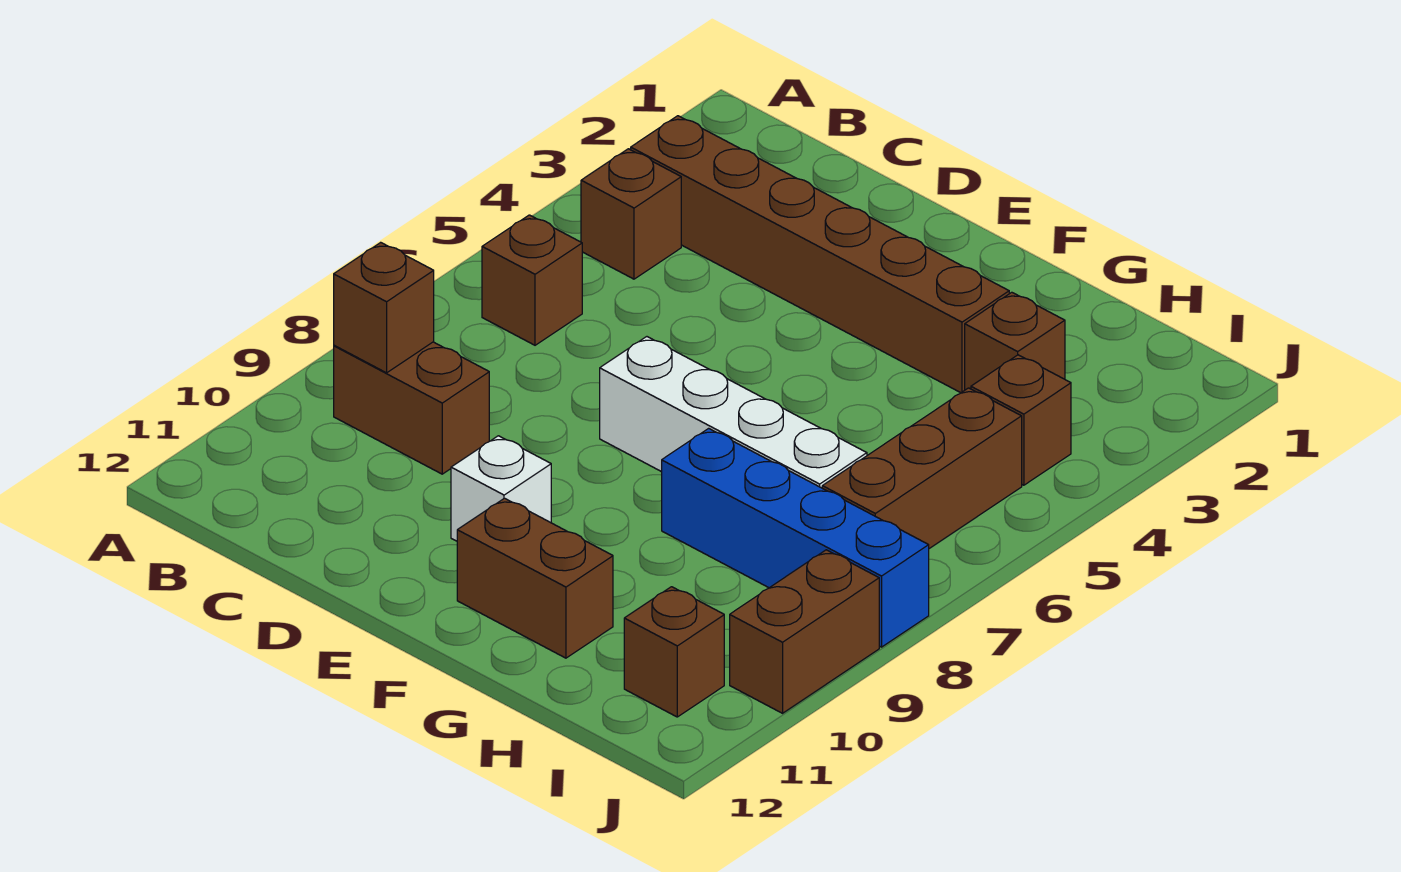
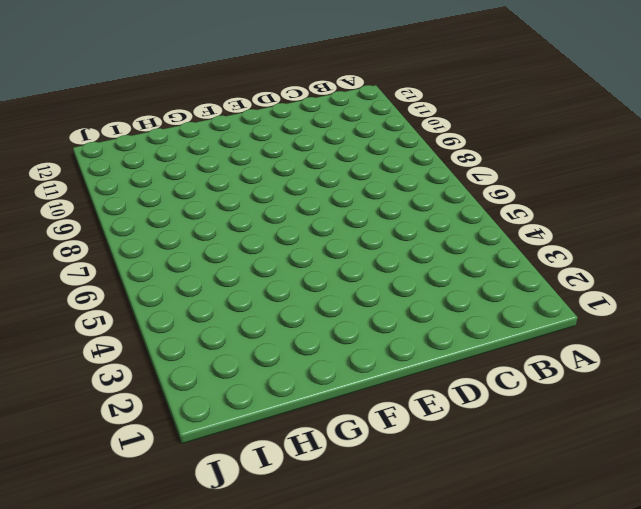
none -> brown brick B3:G3 level 1
none -> brown brick B4 level 1
none -> brown brick B6 level 1

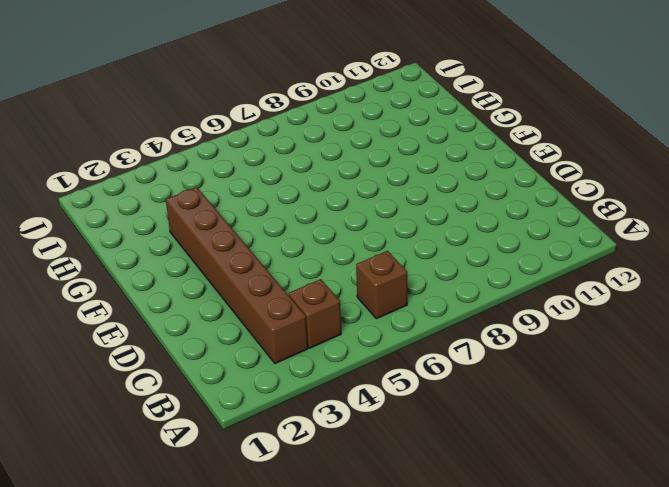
none -> brown brick B9:C9 level 1
none -> white brick E7:H7 level 1
none -> white brick E10 level 1

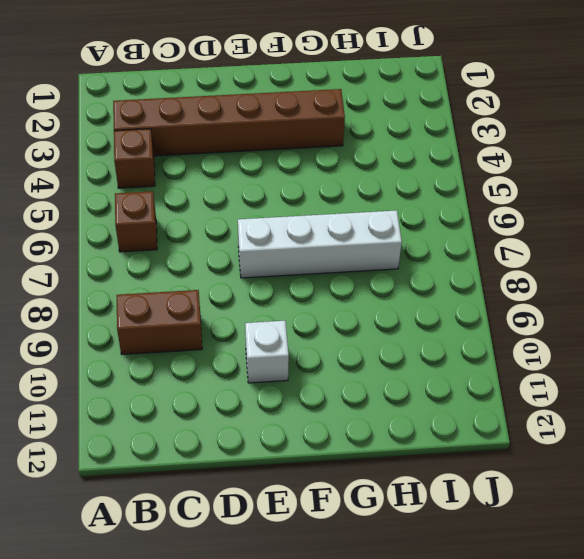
none -> brown brick F11:G11 level 1
none -> blue brick G8:J8 level 1
none -> brown brick H3 level 1

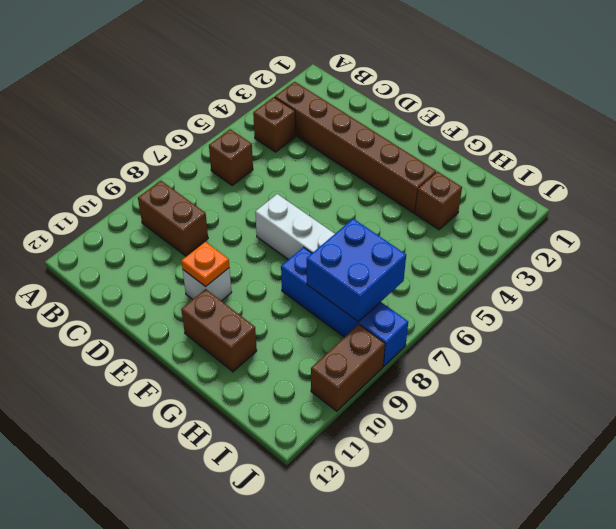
orange plate E10 level 2 -> none
blue brick H7:I8 level 2 -> none
none -> brown brick I4 level 1
none -> brown brick I5:I7 level 1
none -> brown brick I11 level 1

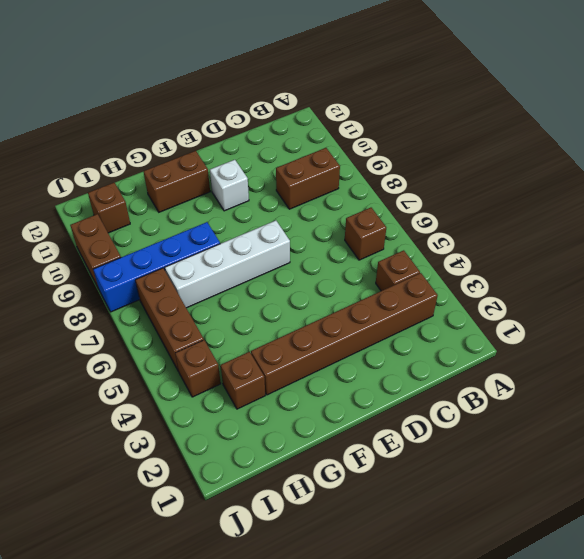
none -> brown brick B9 level 2

